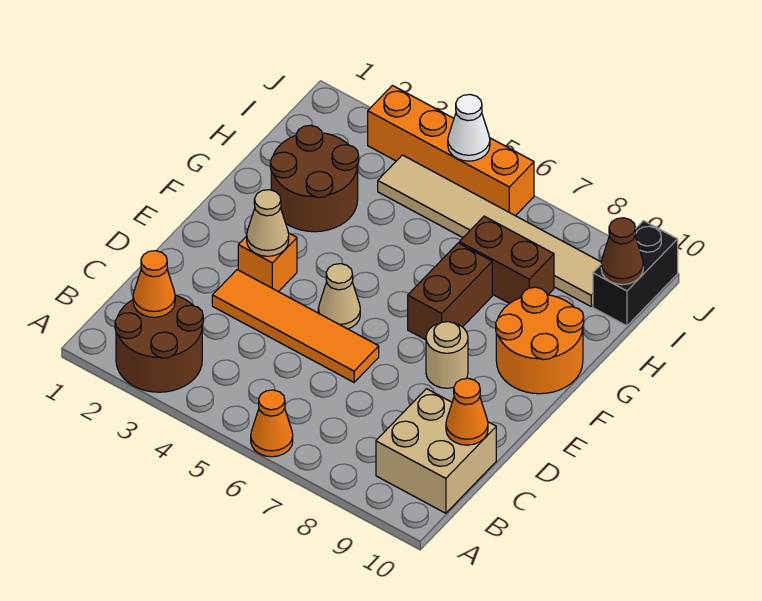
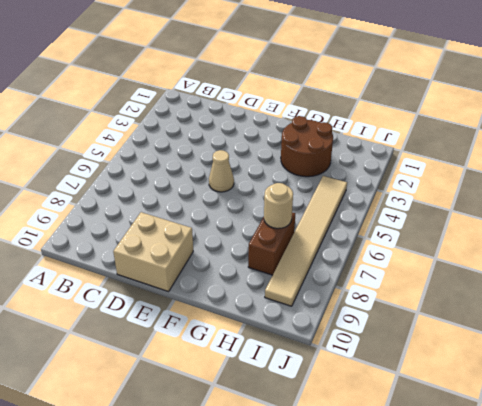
tan brick D9:E10 level 1 -> tan brick B9:C10 level 1
tan round brick H7 level 2 -> tan round brick E8 level 1
none -> brown round brick A2:B3 level 1
none -> orange cone A6 level 1
none -> orange tile D3:D6 level 1

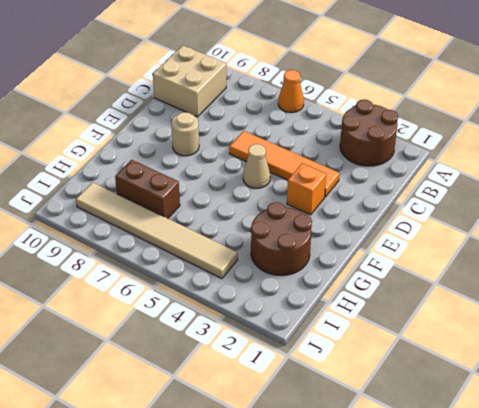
none -> brown brick F7:G7 level 1
none -> orange round brick F9:G10 level 1
none -> black brick I10:J10 level 1

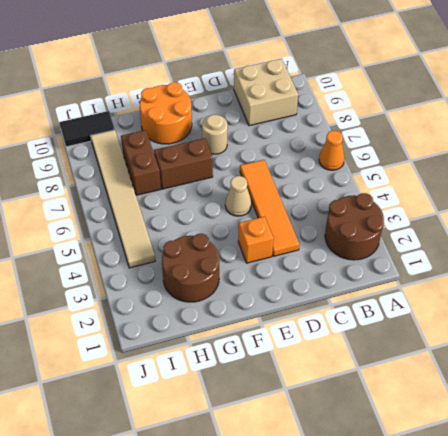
black tile I10:J10 level 1 -> black brick I10:J10 level 1
none -> orange brick J3:J6 level 1
none -> orange cone B2 level 2
none -> orange cone C10 level 2

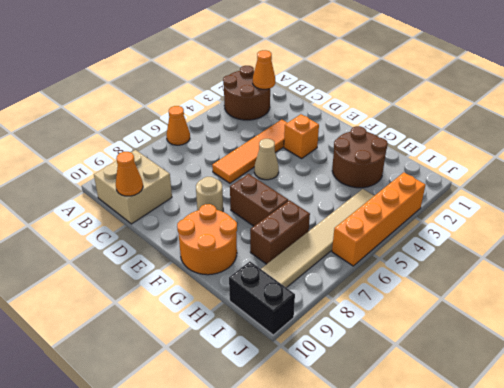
none -> tan cone E3 level 2
none -> brown cone I10 level 2
none -> white cone J5 level 2

